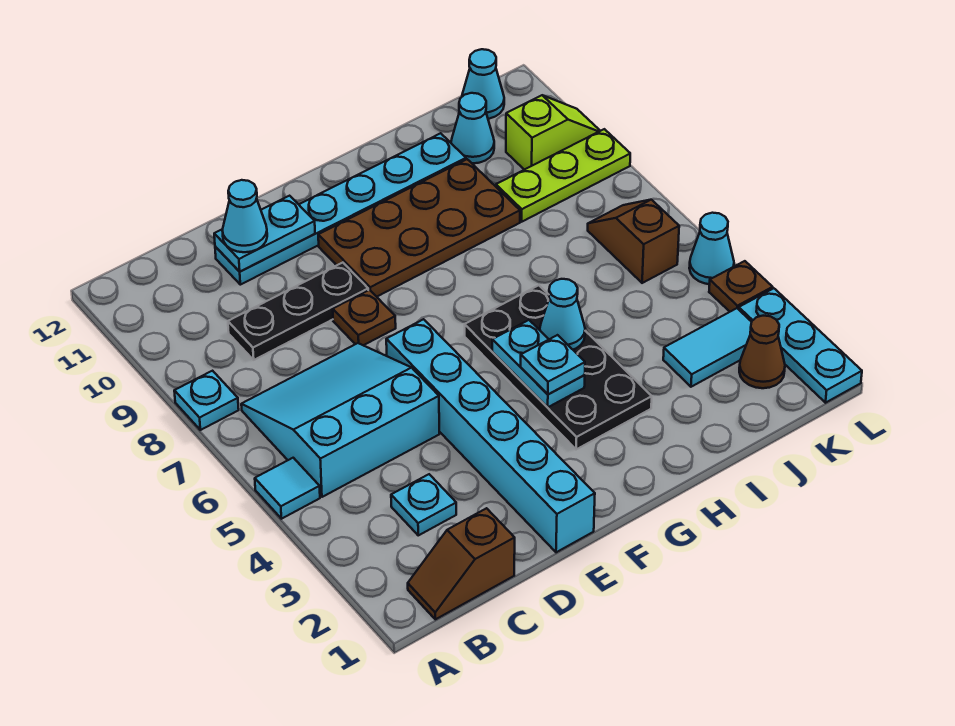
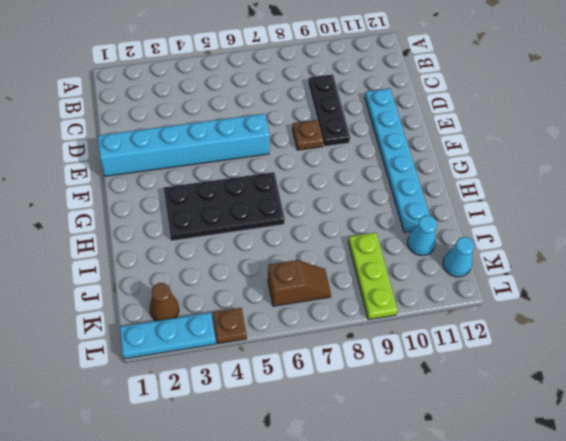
none -> cyan tile A5 level 1
none -> cyan plate A8 level 1
none -> brown slope B1:C1 level 1 top C

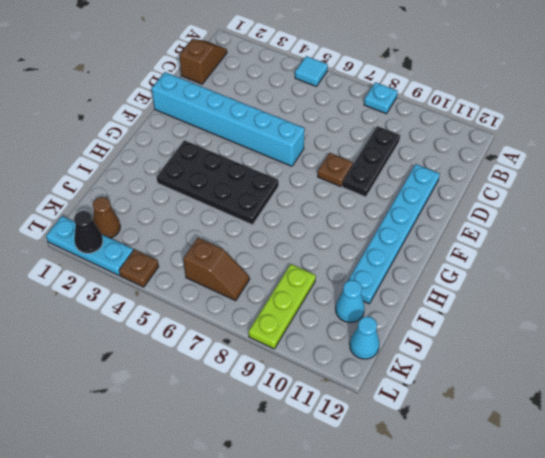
black cone L2 level 2 -> none
none -> cyan slope B5:D7 level 1 top 5
none -> cyan plate C3 level 1
none -> brown plate F9:I10 level 1

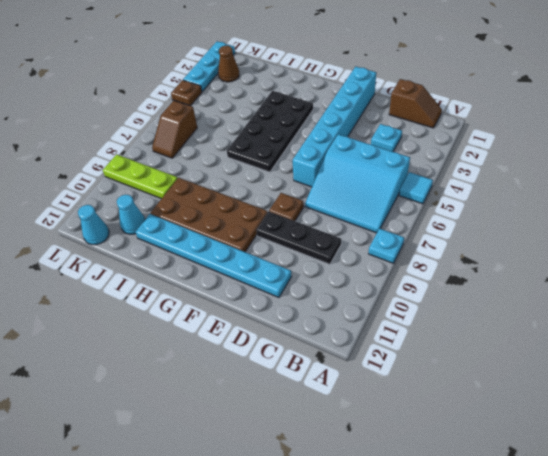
none -> cyan tile J3:K3 level 1
none -> lime slope K10:L10 level 1 top K
none -> cyan cone L5 level 1

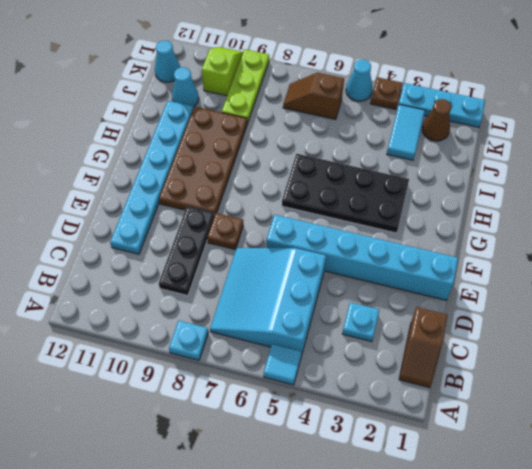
none -> cyan plate D11:E11 level 2
none -> cyan plate G4:G5 level 2
none -> cyan cone H5 level 2

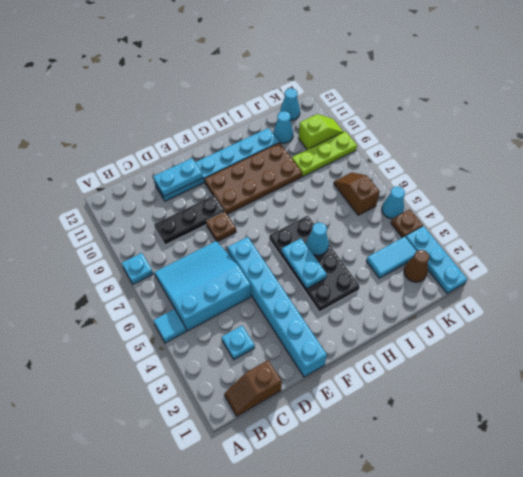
none -> cyan cone D11 level 3
none -> cyan plate G4 level 3

